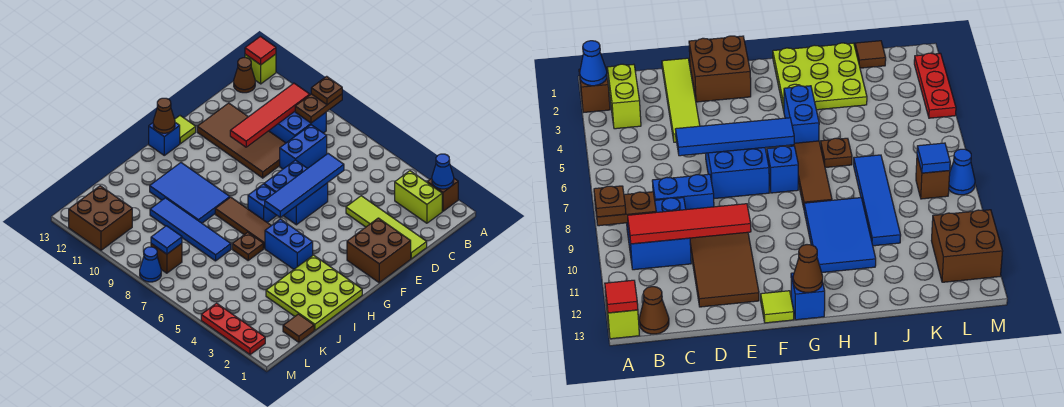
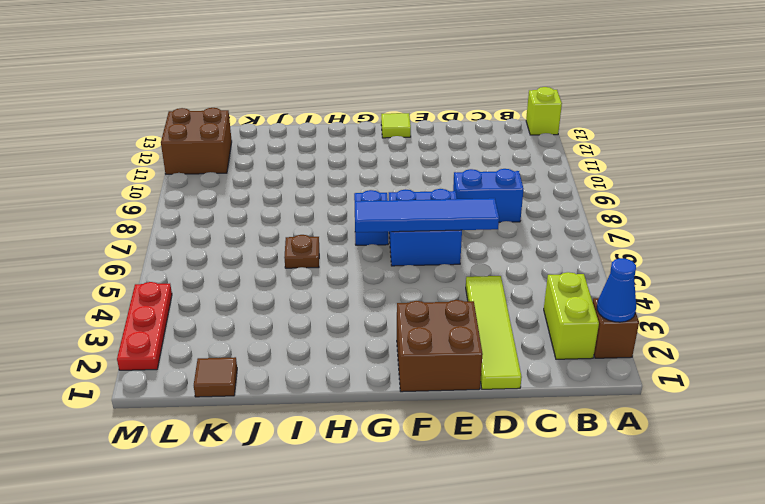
none -> blue brick B9:C10 level 1
none -> brown cone B13 level 1
none -> brown tile D9:E12 level 1
none -> blue brick G13 level 1

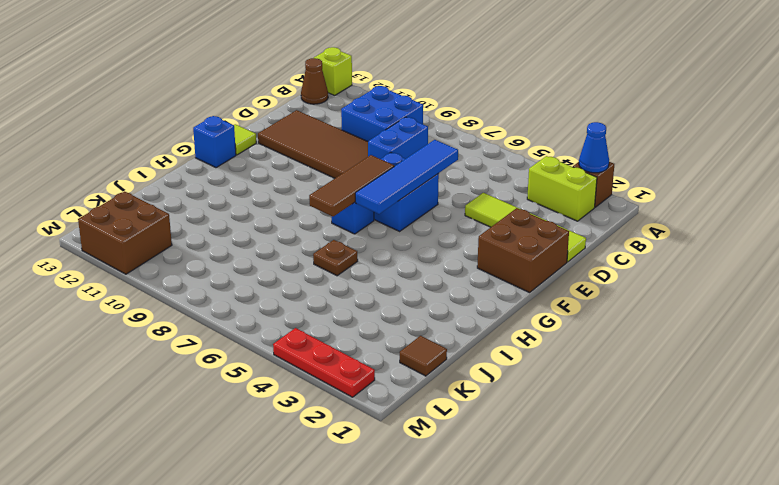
brown tile F7:H7 level 2 -> brown tile H6:H8 level 1
none -> lime plate H1:J3 level 1
none -> blue brick H4:H5 level 1
none -> blue tile H9:I11 level 1
none -> blue tile J7:J10 level 1

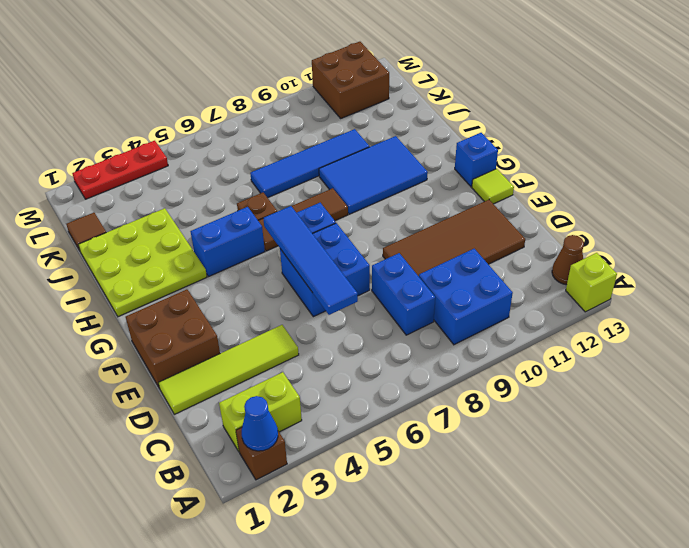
none -> brown brick L8 level 1
none -> blue cone M8 level 1
none -> brown plate A9:B9 level 2
none -> red tile A13 level 2

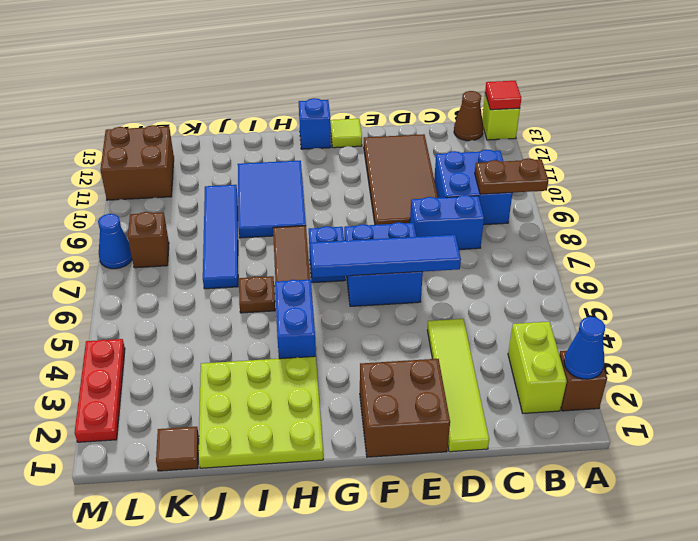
none -> red tile B10:E10 level 2
none -> brown cone G13 level 2
none -> blue tile L8 level 2
none -> brown plate A9 level 3

